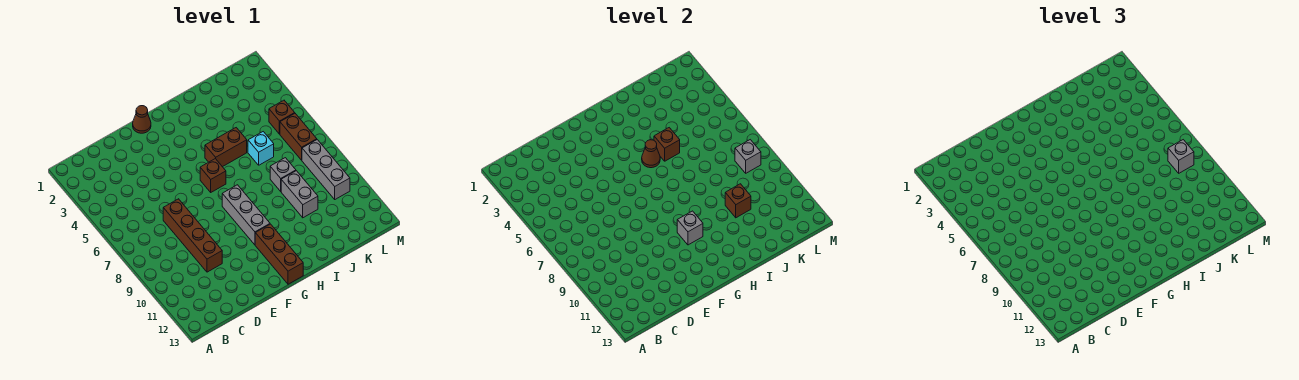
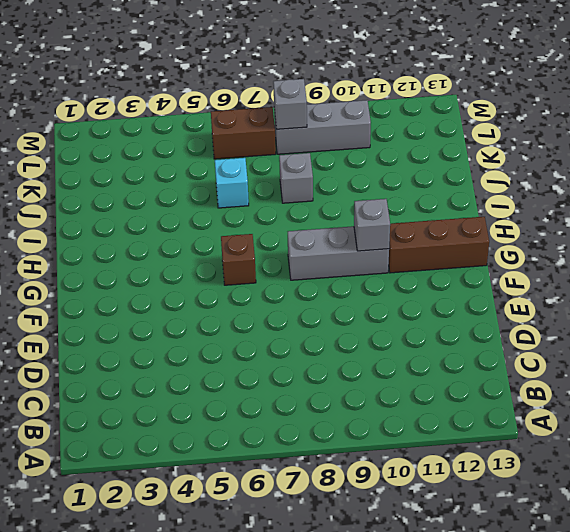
none -> brown brick D7:D10 level 1
none -> brown cone F1 level 1
none -> brown brick H5:I5 level 1

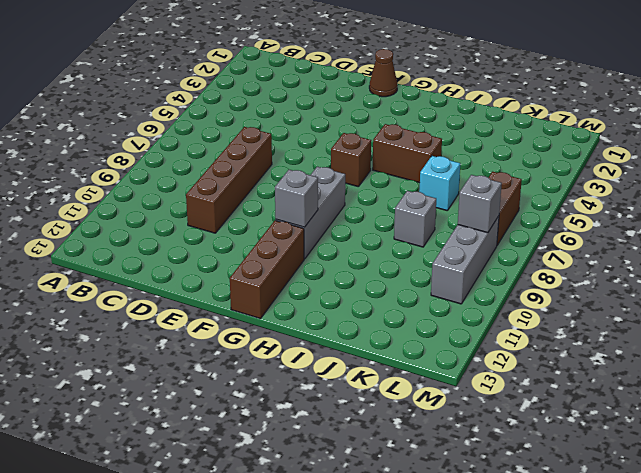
none -> grey brick J9:J10 level 1
none -> brown brick L5 level 1
none -> brown cone H5 level 2

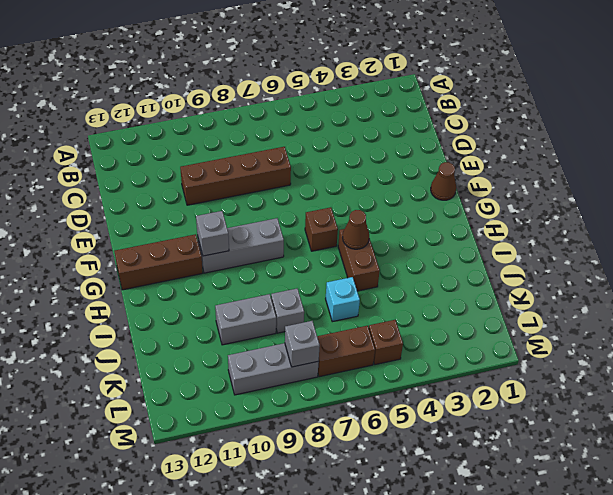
none -> brown brick I5 level 2
none -> brown brick J10 level 2
none -> grey brick L8 level 3

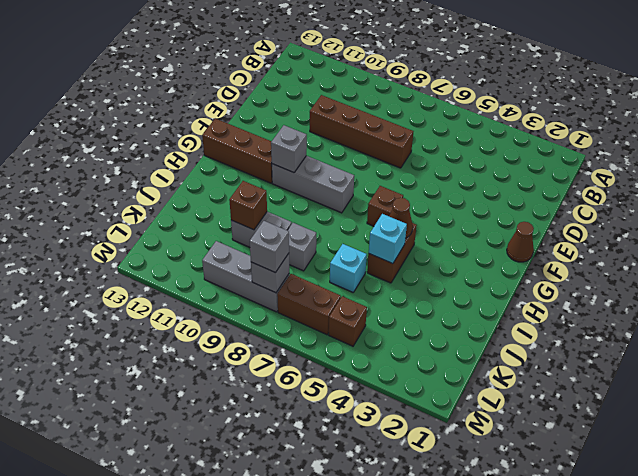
cyan brick I5 level 2 -> brown brick I5 level 2

